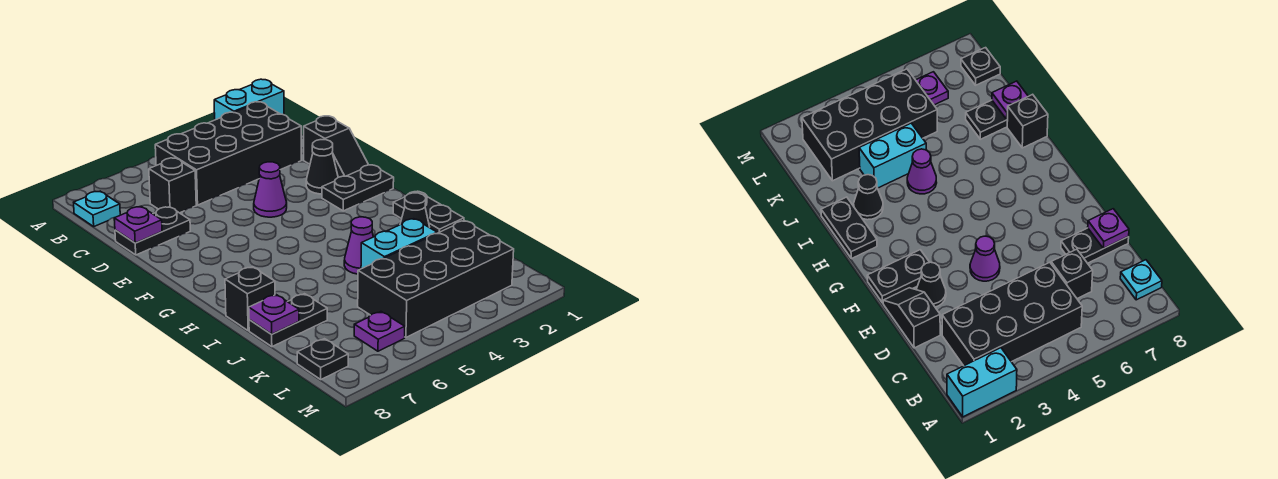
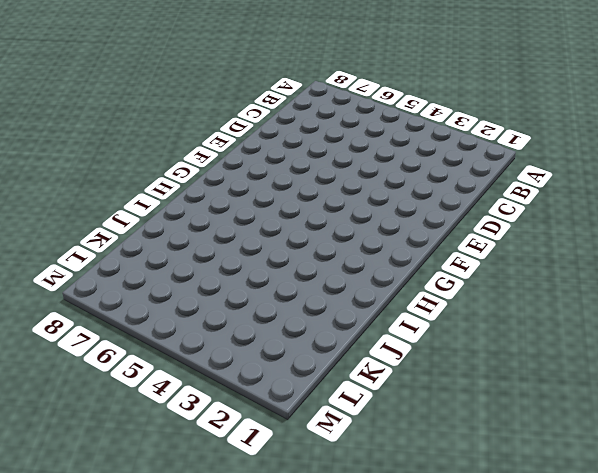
none -> cyan brick A1:A2 level 1
none -> black brick B2:C5 level 1
none -> cyan plate B8 level 1

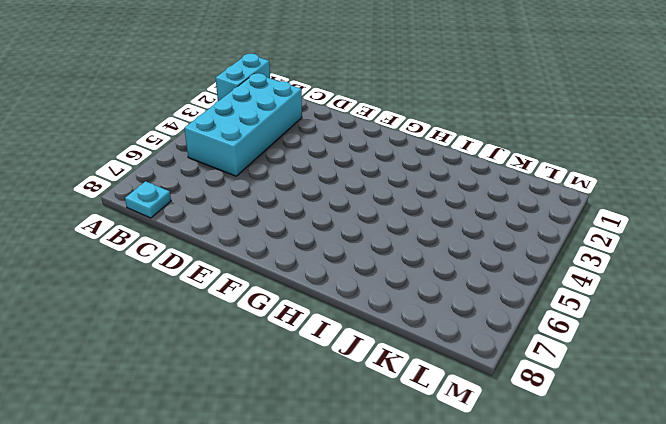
cyan brick B2:C5 level 1 -> black brick B2:C5 level 1
none -> black brick C6 level 1
none -> black slope D1:E1 level 1 top D
none -> black plate D7:D8 level 1

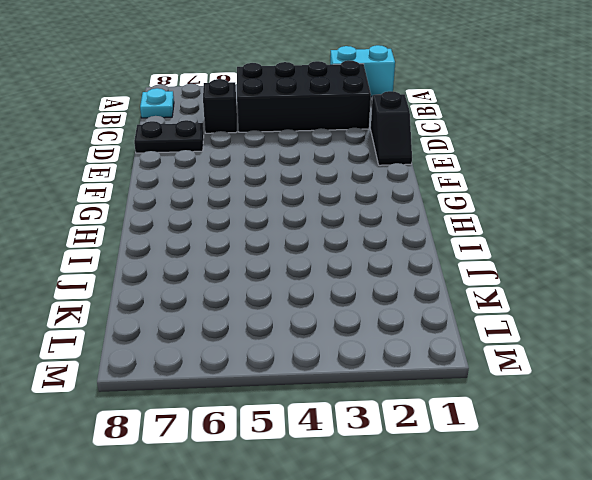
none -> black cone E2 level 1
none -> purple cone E4 level 1
none -> black plate F1:F2 level 1

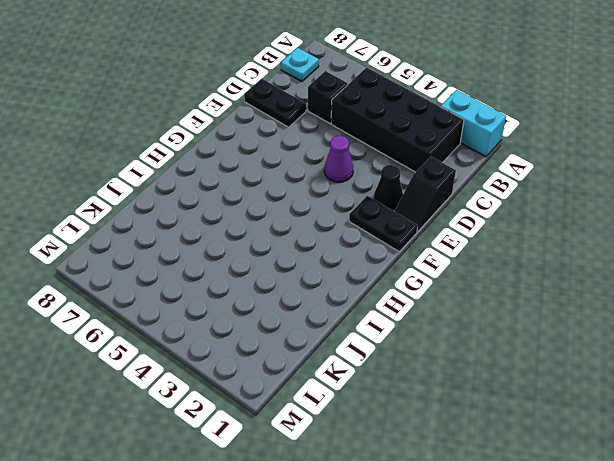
none -> black plate H1:I1 level 1
none -> black cone I2 level 1
none -> purple cone I4 level 1

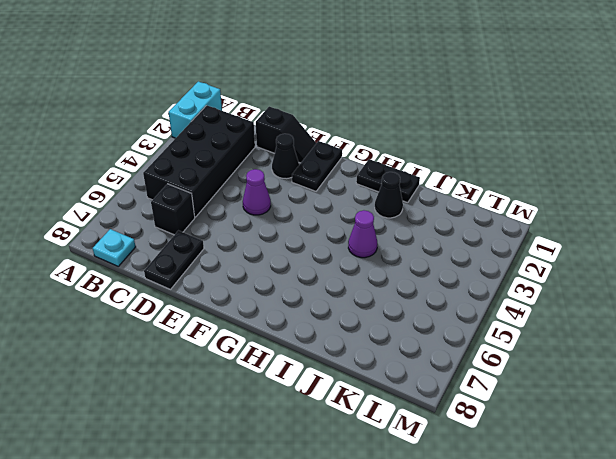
none -> black brick I8 level 1
none -> cyan brick J3:J4 level 1
none -> black plate J7:J8 level 1

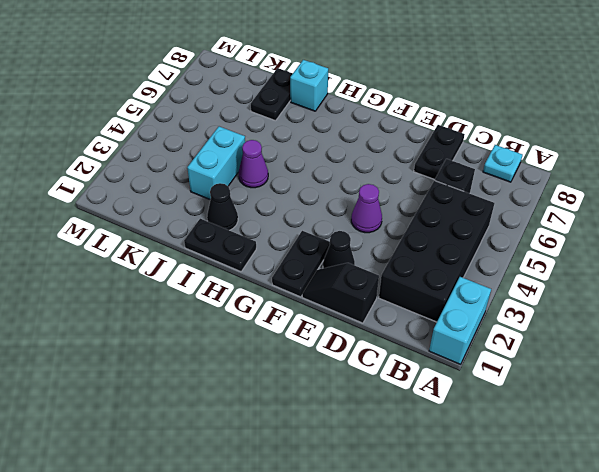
cyan brick I8 level 1 -> black brick I8 level 1
none -> black brick K2:L5 level 1
none -> purple plate L6 level 1
none -> black plate L8 level 1

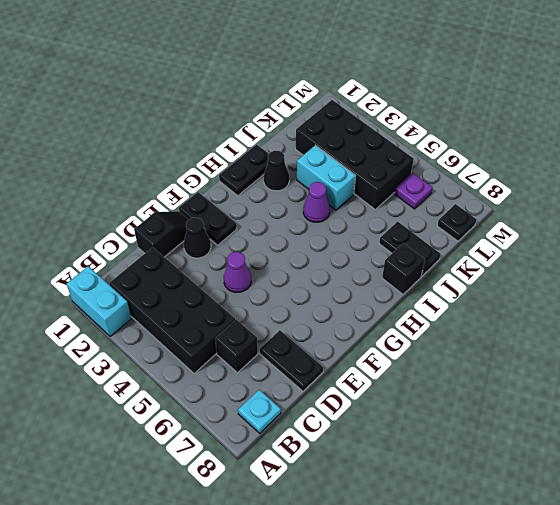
none -> purple plate D8 level 2
none -> purple plate J8 level 2

